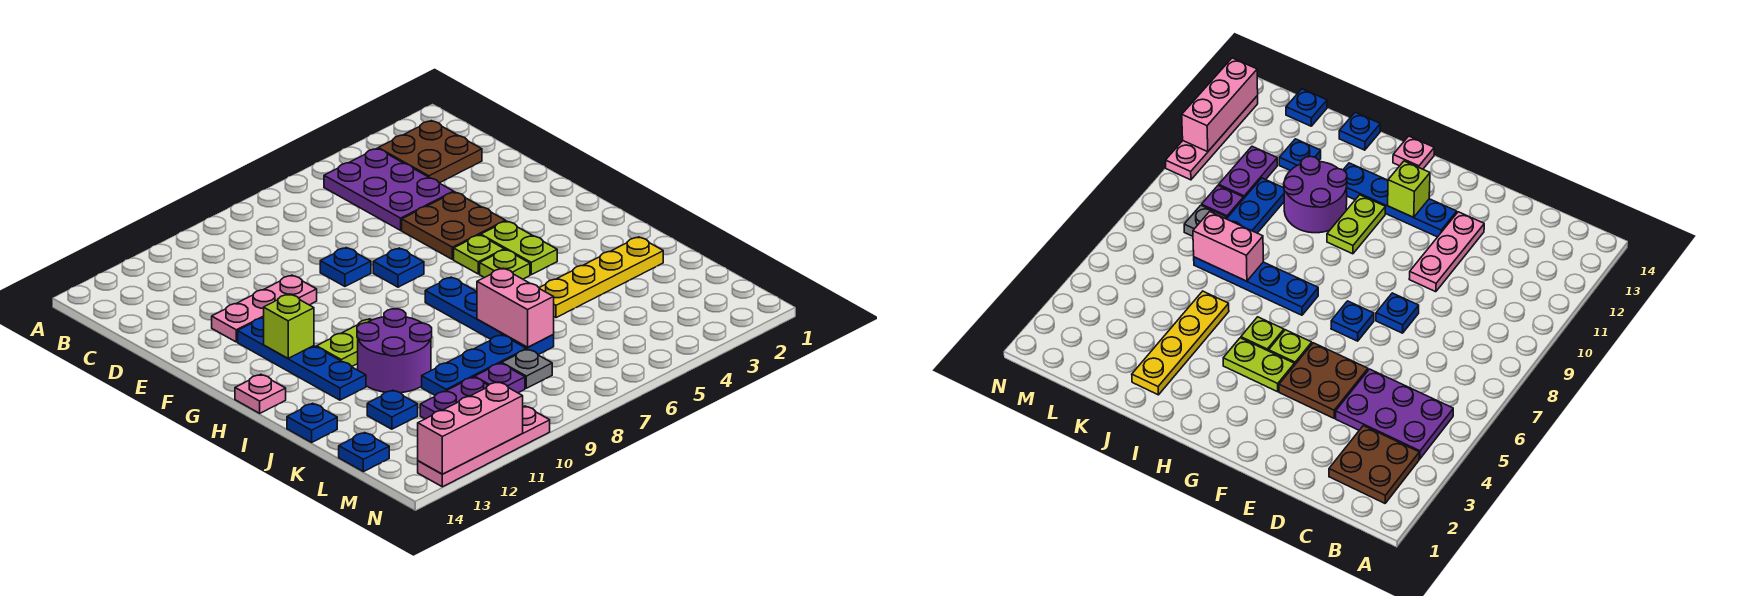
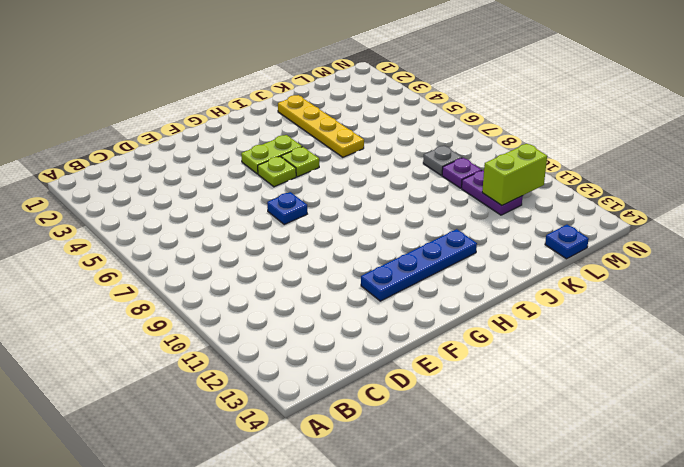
lime brick L11:M11 level 2 -> none
none -> brown plate B2:C3 level 1
none -> purple plate B4:D5 level 1
none -> brown plate E4:F5 level 1

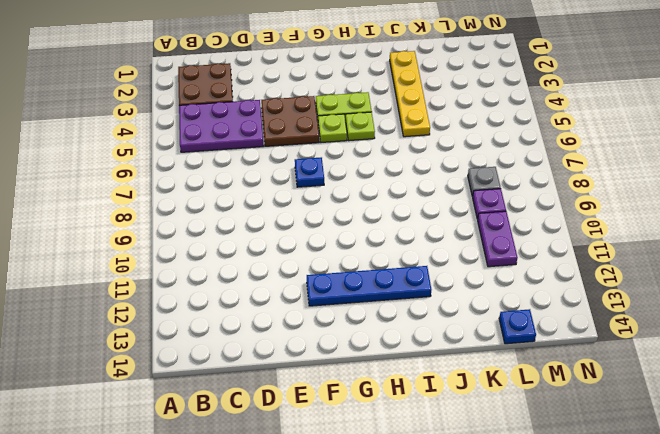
none -> blue plate E8 level 1
none -> pink plate E10:E12 level 1
none -> blue plate H7:K7 level 1

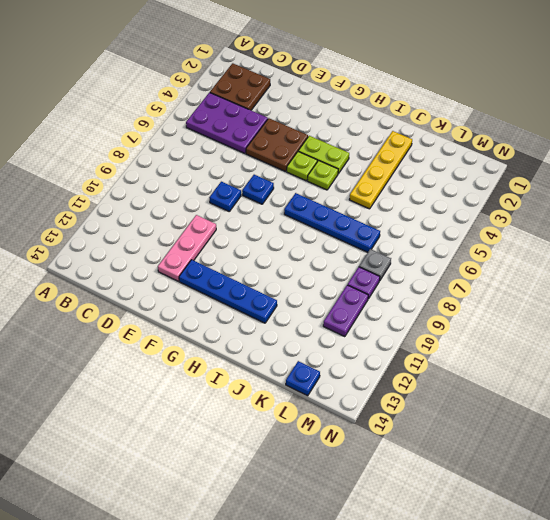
none -> lime plate H10:H11 level 1
none -> pink plate H14 level 1
none -> purple round brick I10:J11 level 1

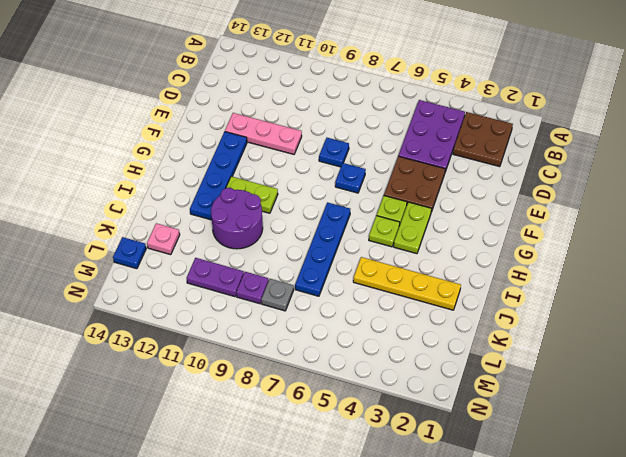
pink plate K13 level 1 -> pink plate H14 level 1
none -> blue plate J14 level 1
none -> blue plate K8:K10 level 1
none -> blue plate K12 level 1

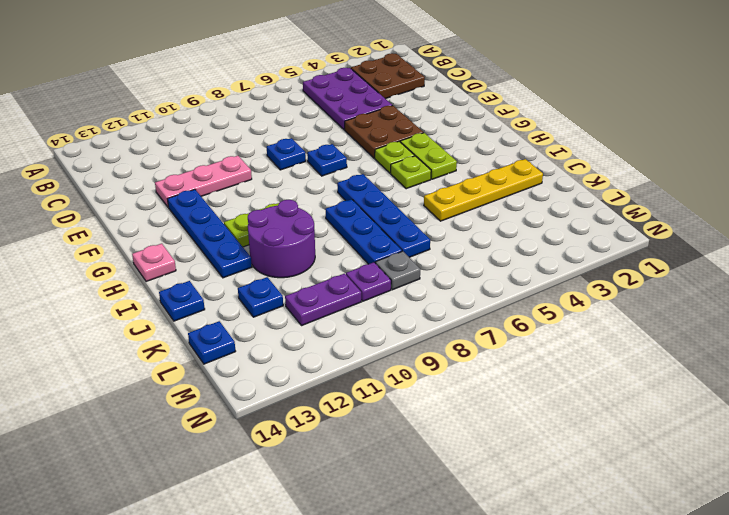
blue plate I8:K8 level 1 -> blue plate K8:K10 level 1
none -> pink plate N10:N13 level 1
none -> lime brick G12 level 2
none -> pink brick J7:K7 level 2

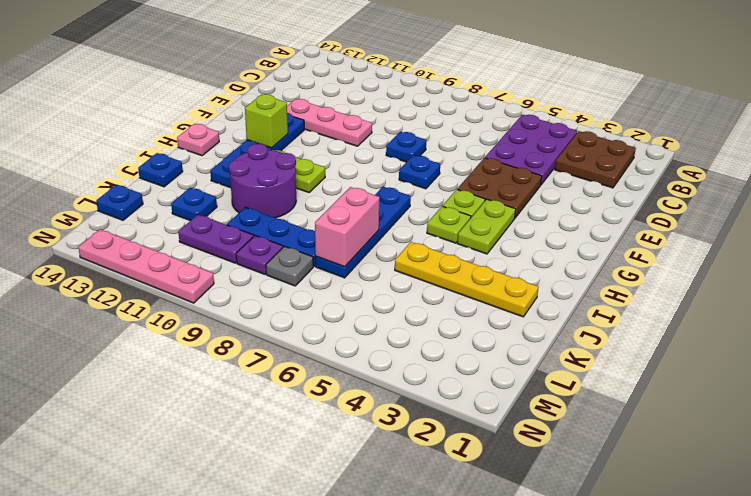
none -> pink brick N11:N13 level 2

